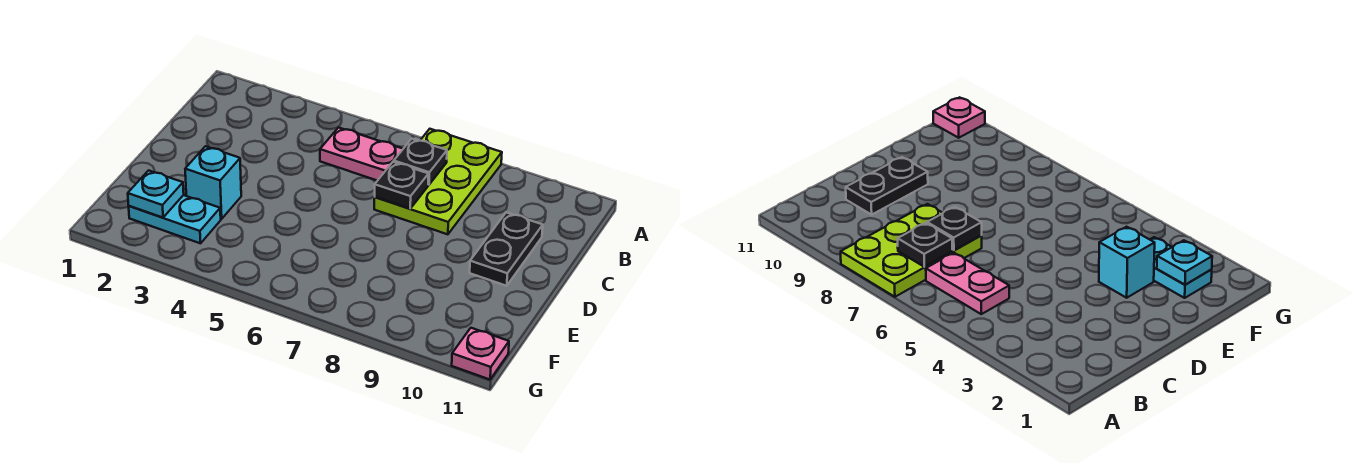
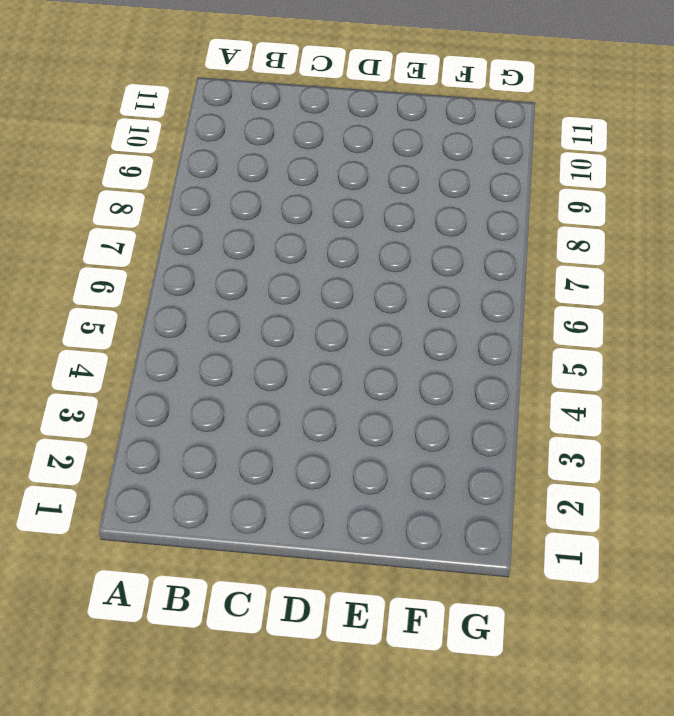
none -> lime plate A7:C8 level 1
none -> pink plate B5:B6 level 1

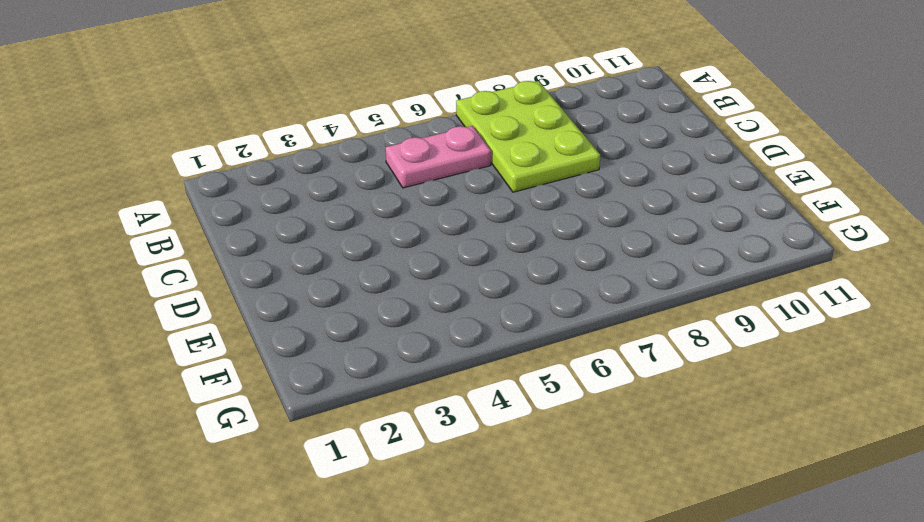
none -> black plate C10:D10 level 1
none -> cyan brick E3 level 1

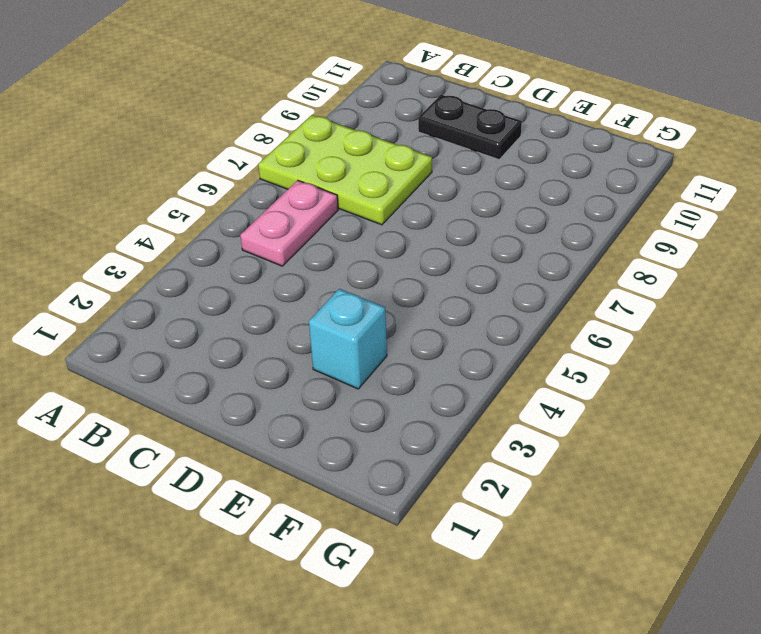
none -> cyan plate F2:F3 level 1
none -> pink plate G11 level 1

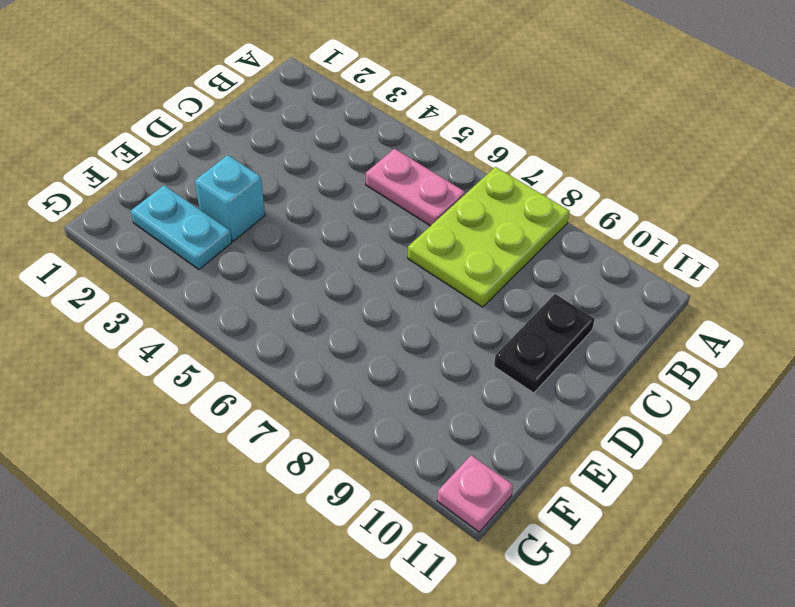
none -> black plate B7 level 2
none -> black plate C7 level 2

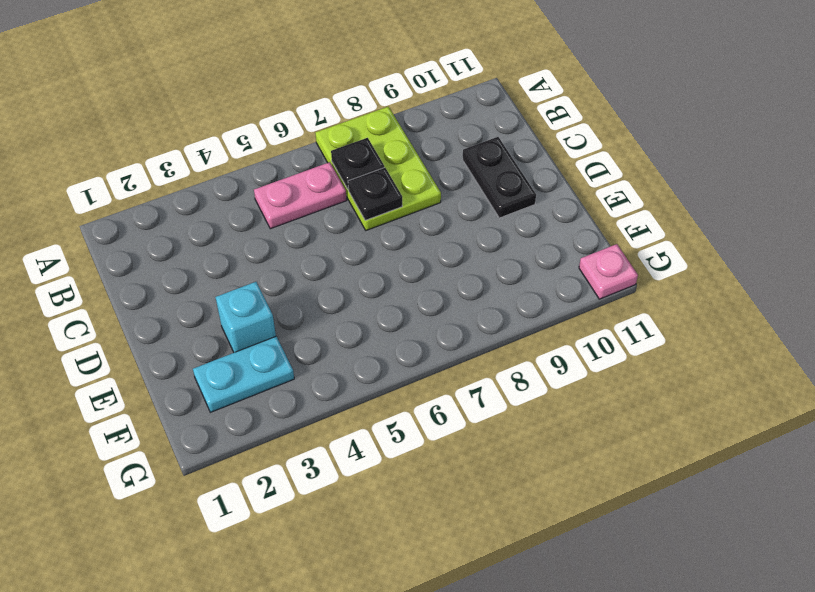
none -> cyan plate F2 level 2

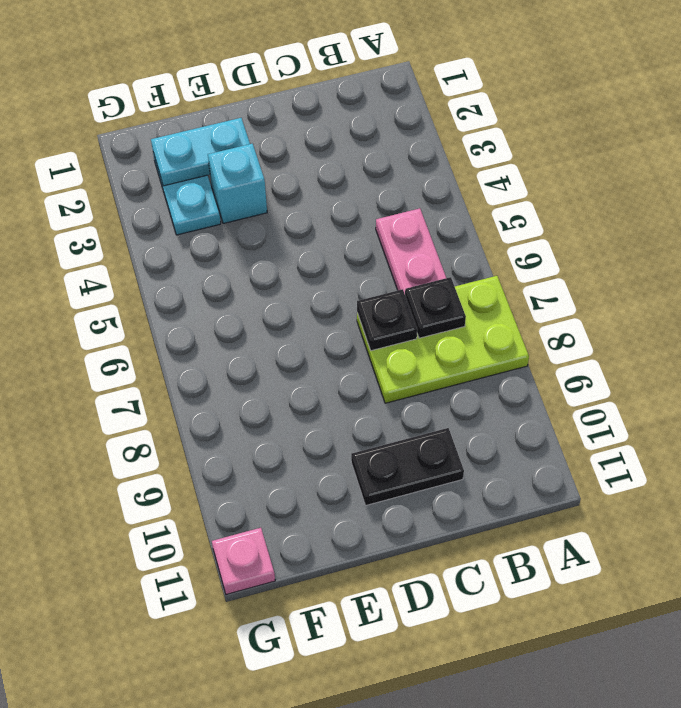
cyan plate E2:F2 level 2 -> cyan plate F2 level 2

